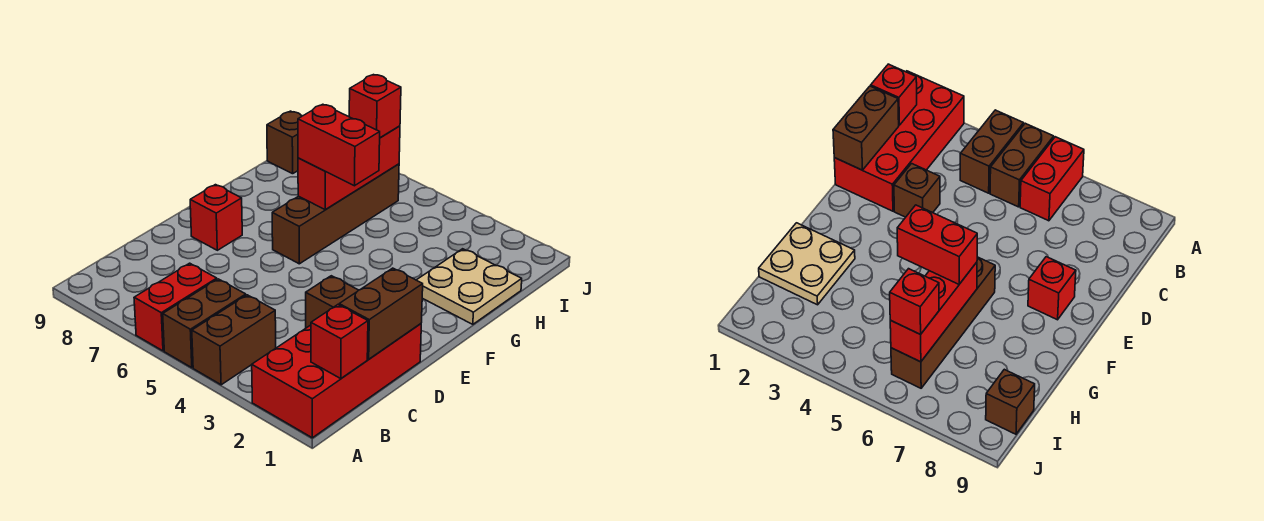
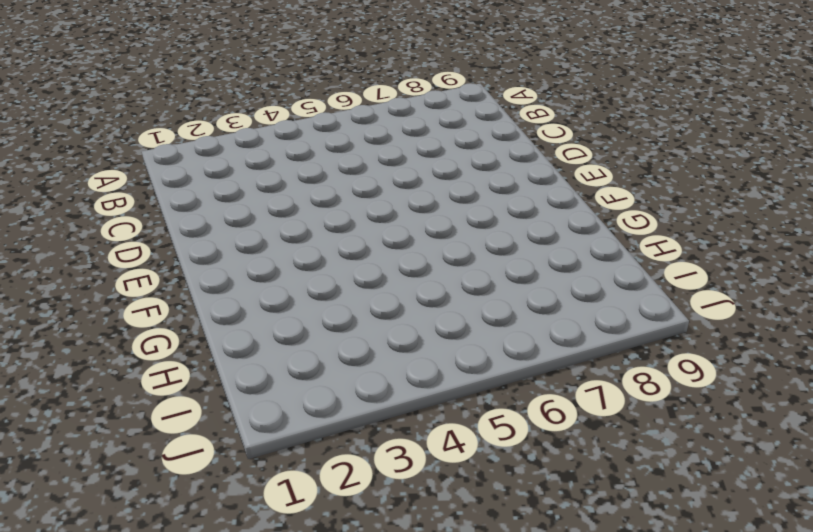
none -> red brick A1:D2 level 1
none -> brown brick A4:B4 level 1
none -> brown brick A5:B5 level 1

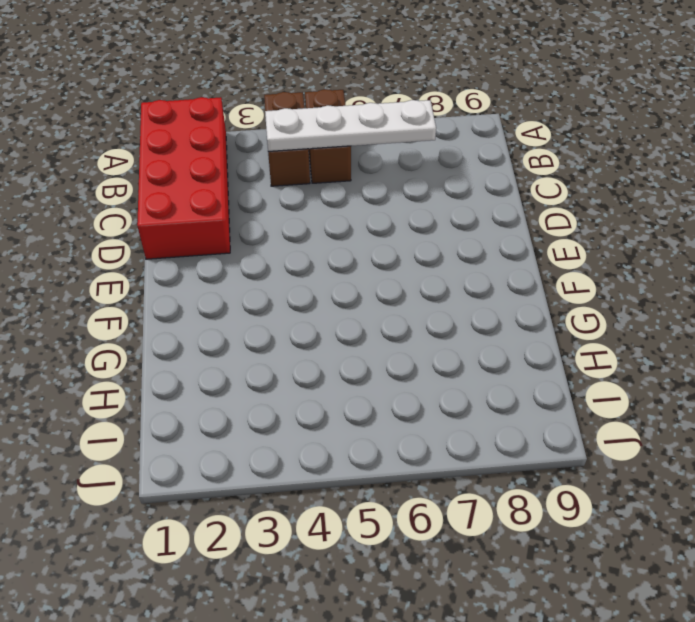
white plate B4:B7 level 2 -> none
none -> red brick A6:B6 level 1
none -> brown brick D3 level 1
none -> red brick E8 level 1

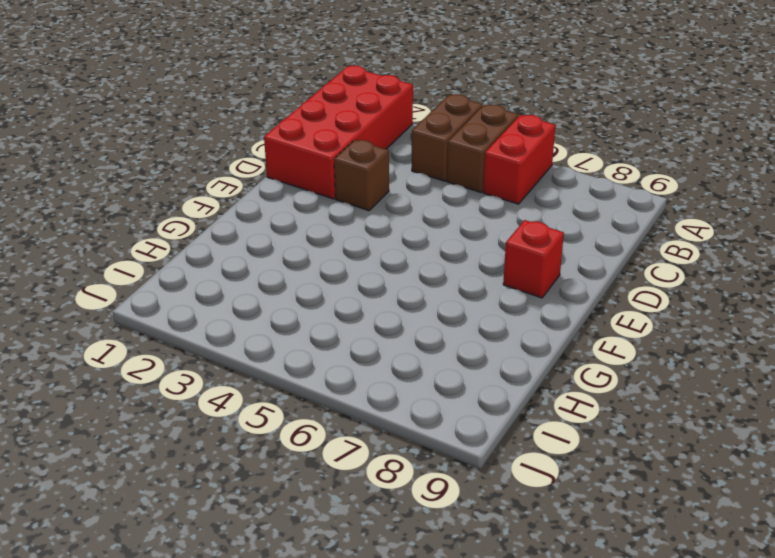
none -> brown brick F6:I6 level 1
none -> tan plate G1:H2 level 1
none -> brown brick I9 level 1

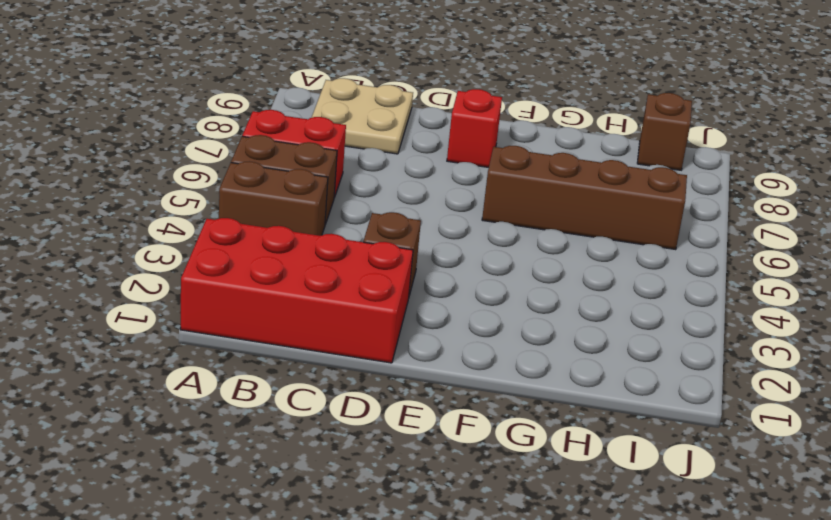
tan plate B8:C9 level 1 -> tan plate G1:H2 level 1
none -> red brick B1 level 2
none -> brown brick C1:D1 level 2
none -> red brick G6:I6 level 2

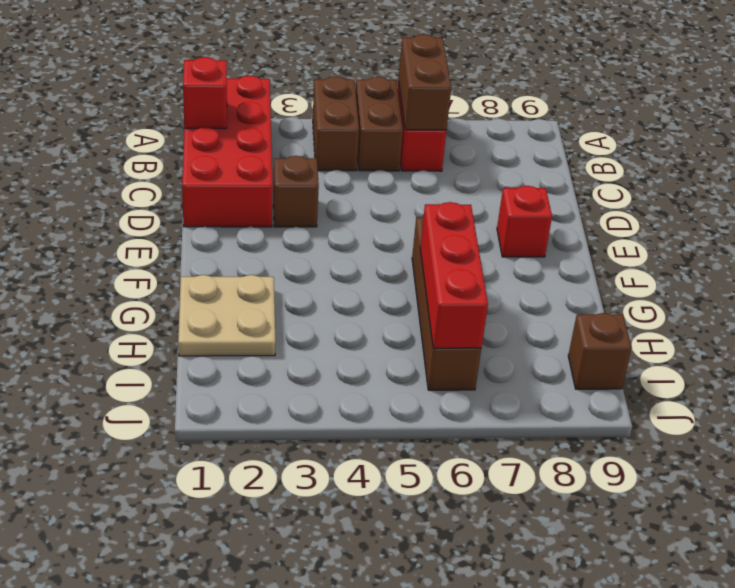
brown brick A6:B6 level 2 -> brown brick C1:D1 level 2
none -> red brick G5:G6 level 3
none -> red brick I6 level 3

